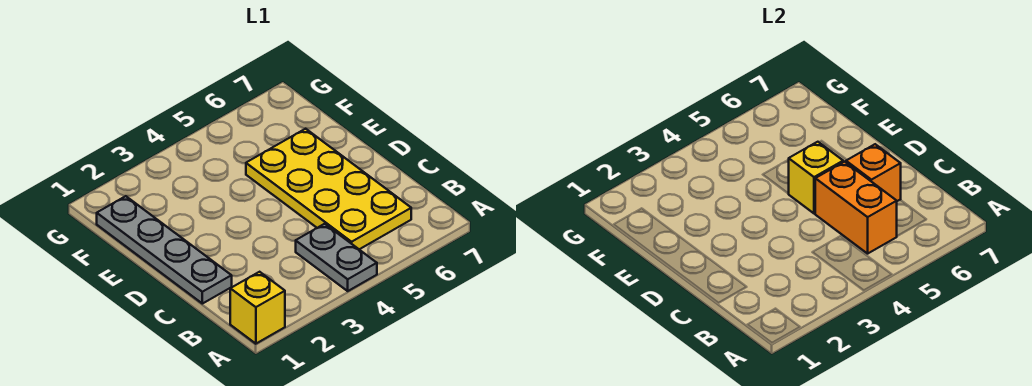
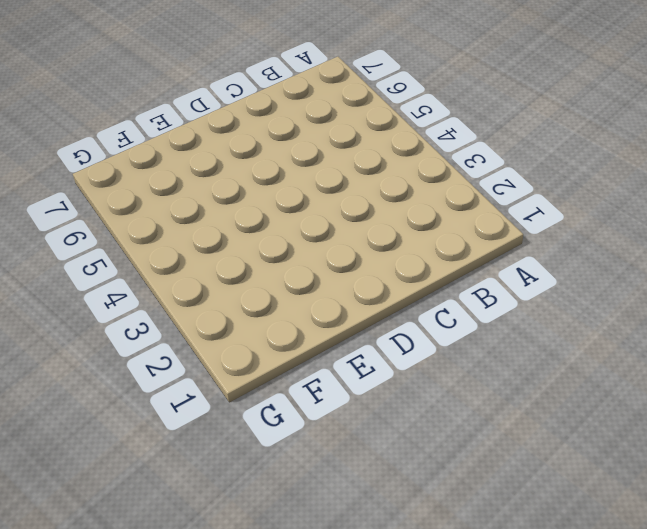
none -> yellow brick A1 level 1
none -> grey plate A4:B4 level 1

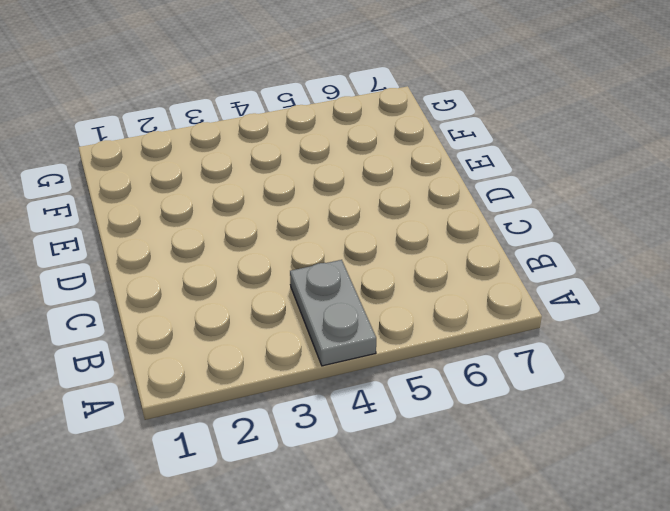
none -> yellow brick A1 level 1
none -> yellow plate B5:E6 level 1

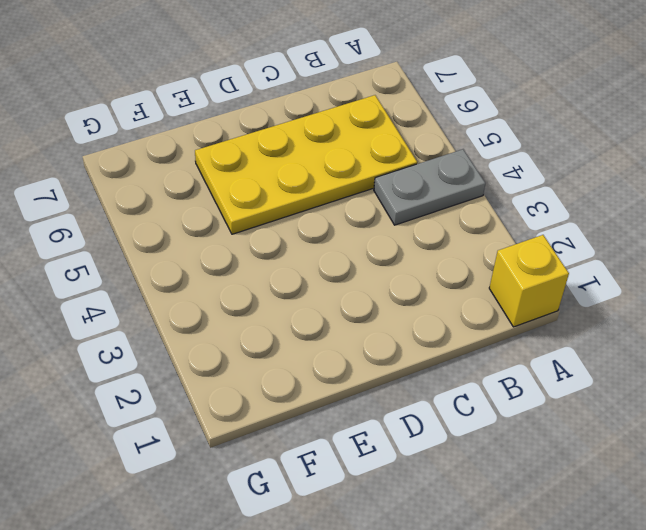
none -> grey plate C1:F1 level 1
none -> orange brick B5:C5 level 2

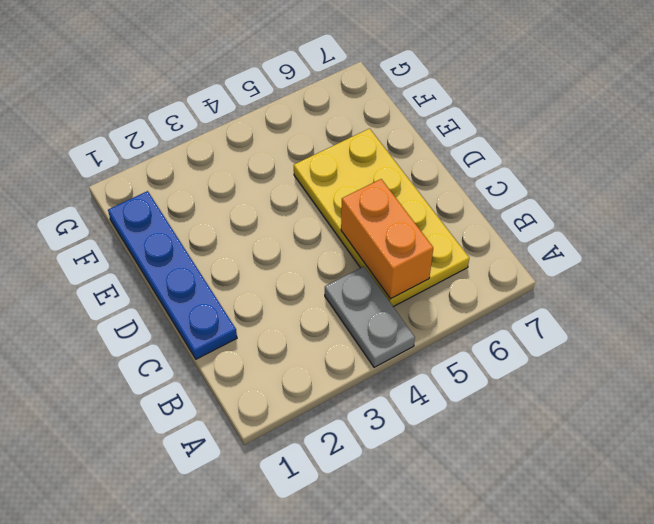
blue plate C1:F1 level 1 -> grey plate C1:F1 level 1
none -> yellow brick A1 level 1
none -> orange brick C6 level 2

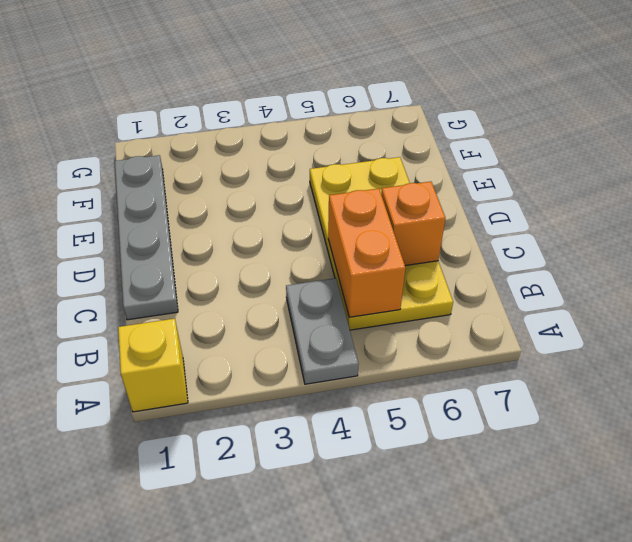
none -> yellow brick D5 level 2

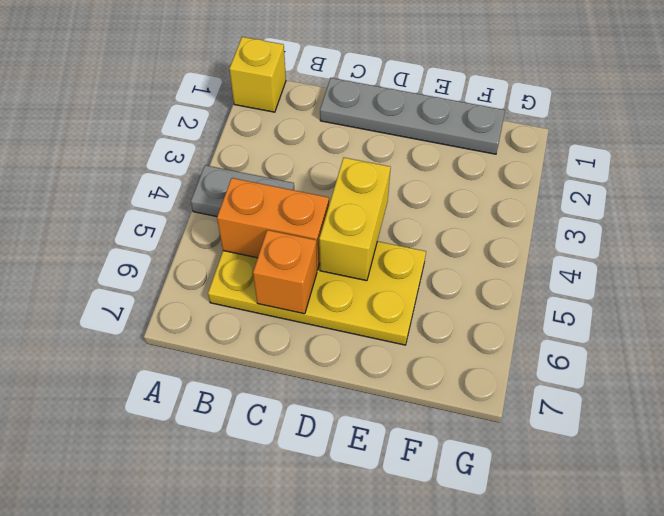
yellow brick D4:D5 level 2 -> yellow brick D5 level 2

